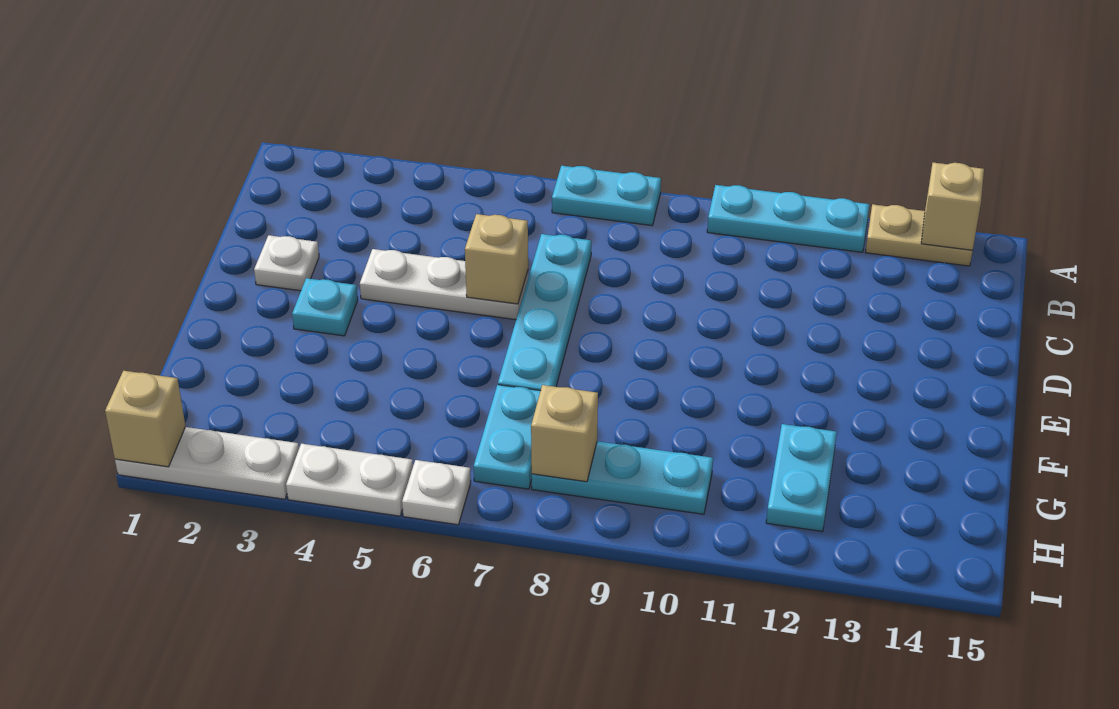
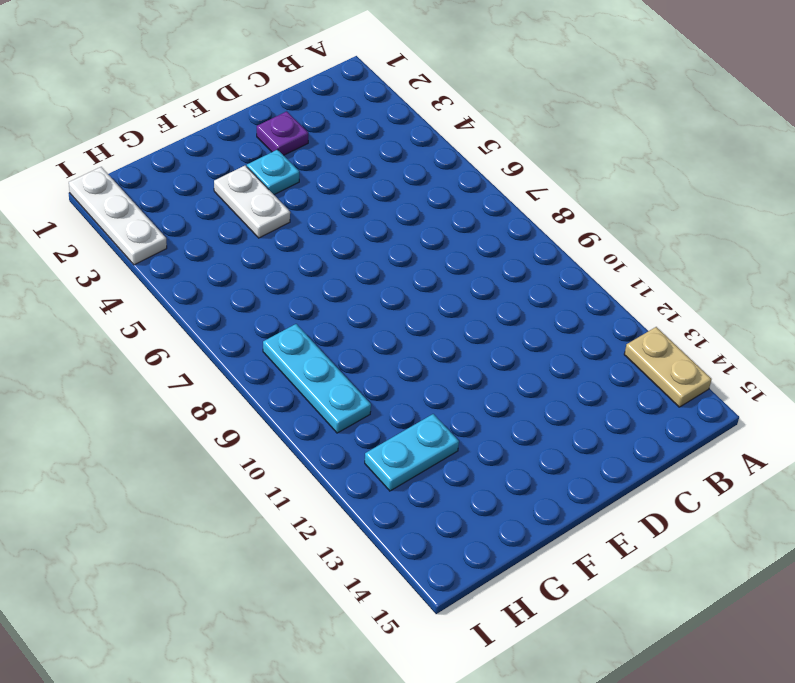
purple plate D2 level 1 -> white plate D2 level 1
white plate F3:F4 level 1 -> white plate I4:I5 level 1
none -> cyan plate A7:A8 level 1
none -> cyan plate A10:A12 level 1
none -> cyan plate C7:F7 level 1

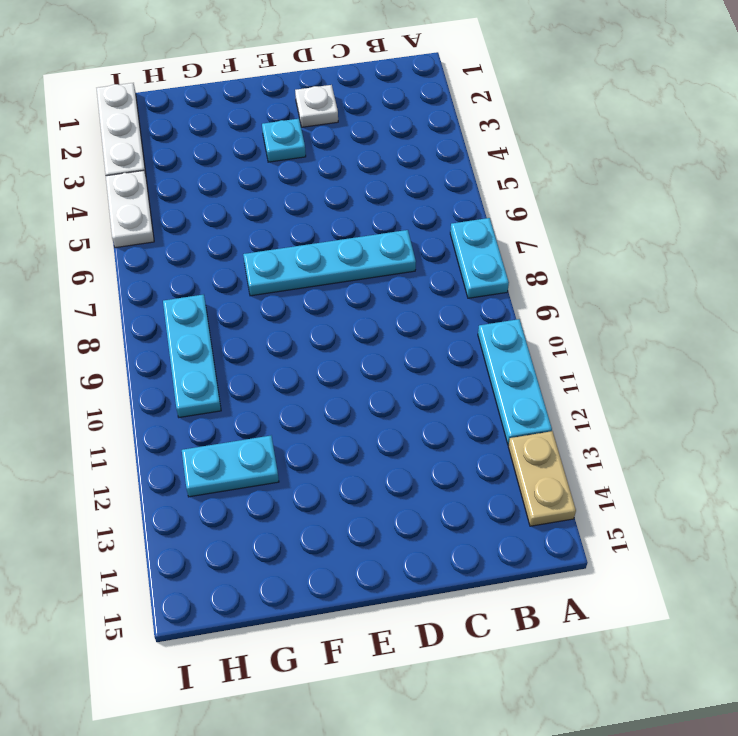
none -> white plate D4:D6 level 1
none -> cyan plate G7:H7 level 1
none -> white plate I6 level 1

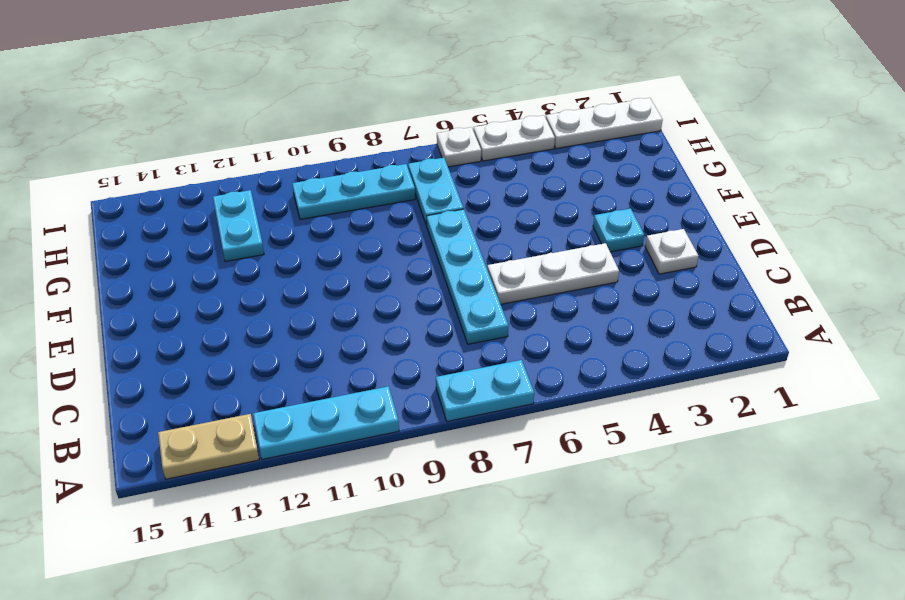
none -> tan brick A14 level 2
none -> tan brick D6 level 2
none -> tan brick H8 level 2

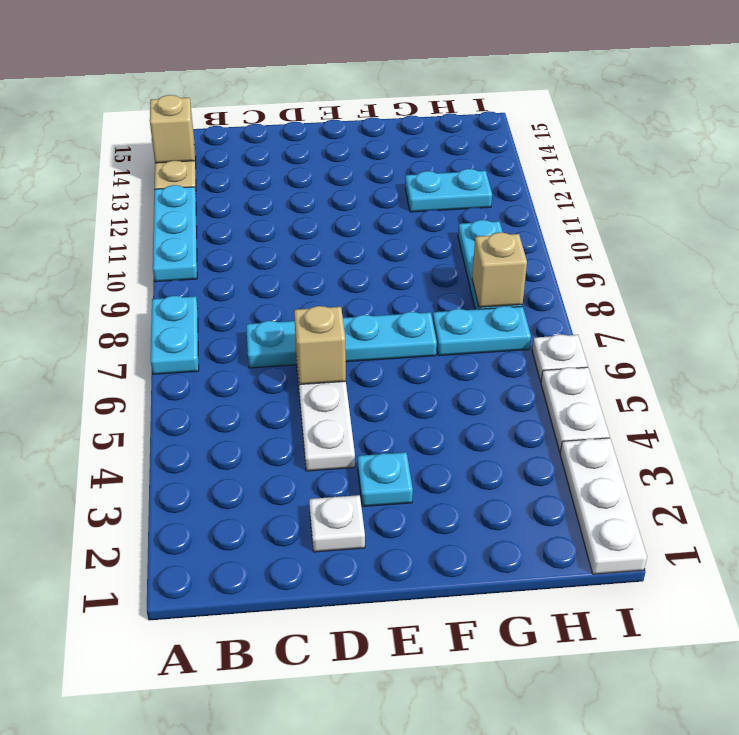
none -> tan brick I1 level 2

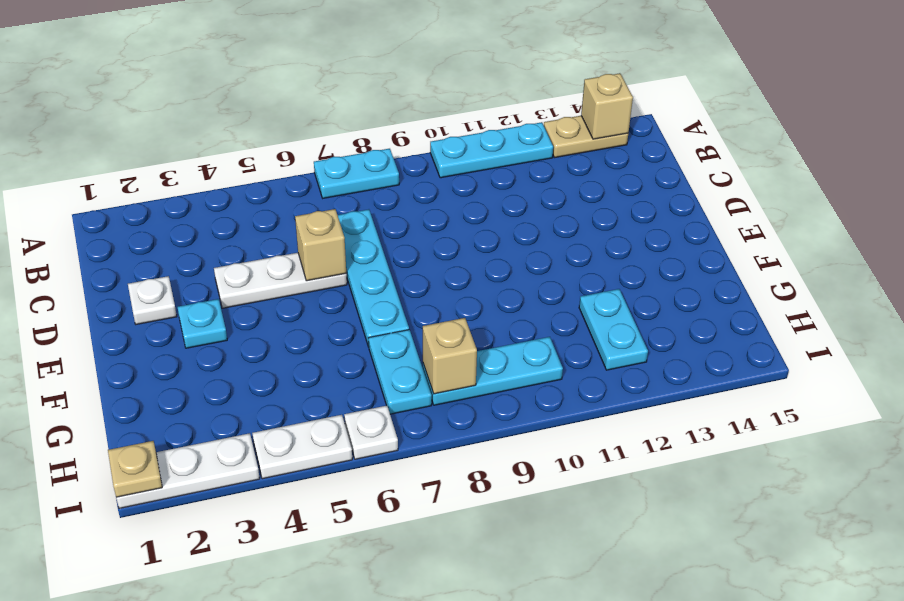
tan plate I1 level 2 -> tan brick I1 level 2

